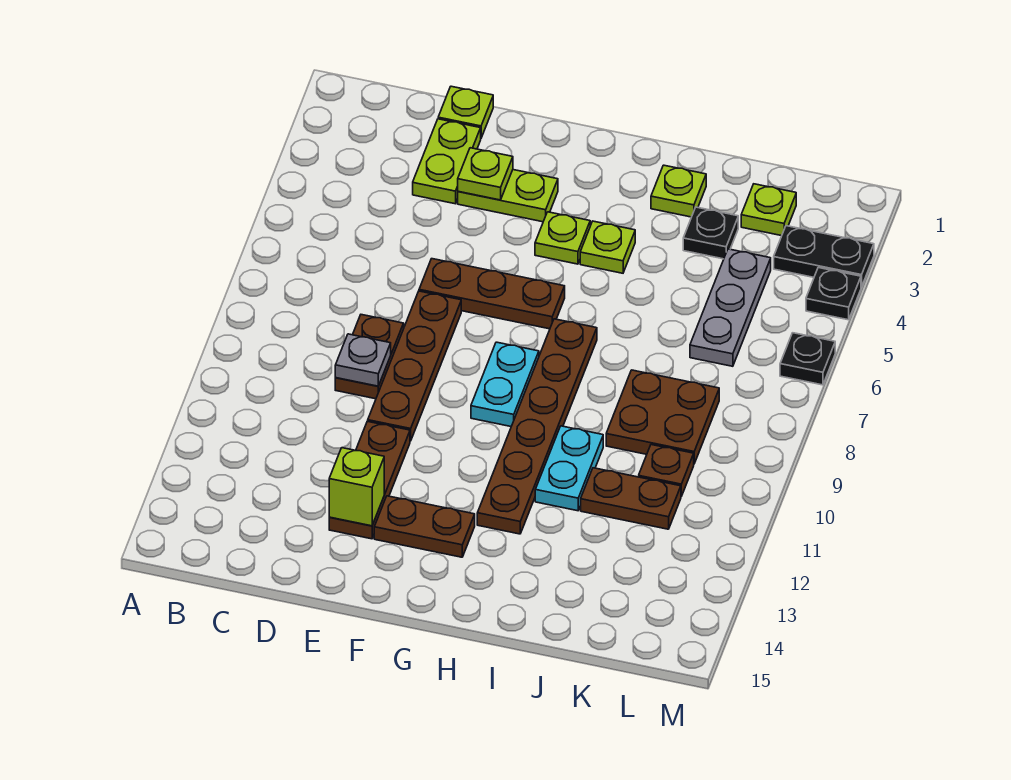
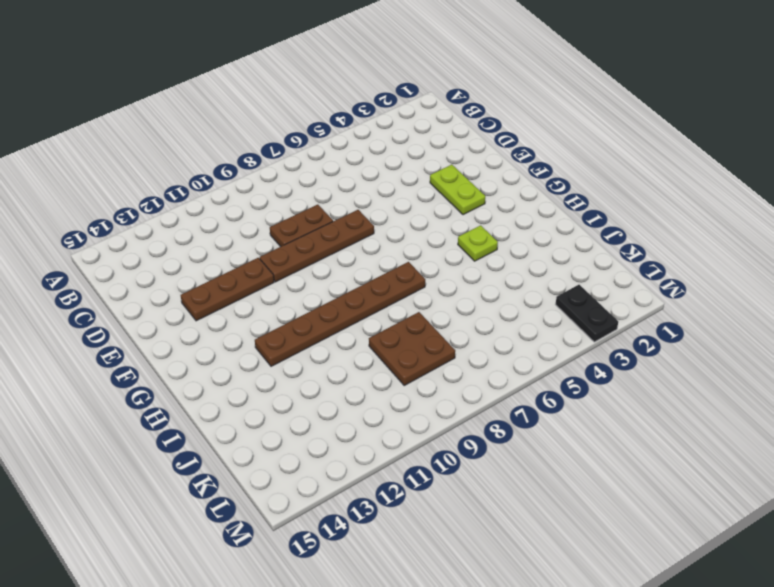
none -> lime plate D1 level 1
none -> lime plate D2:D3 level 1
none -> brown plate E6:G6 level 1

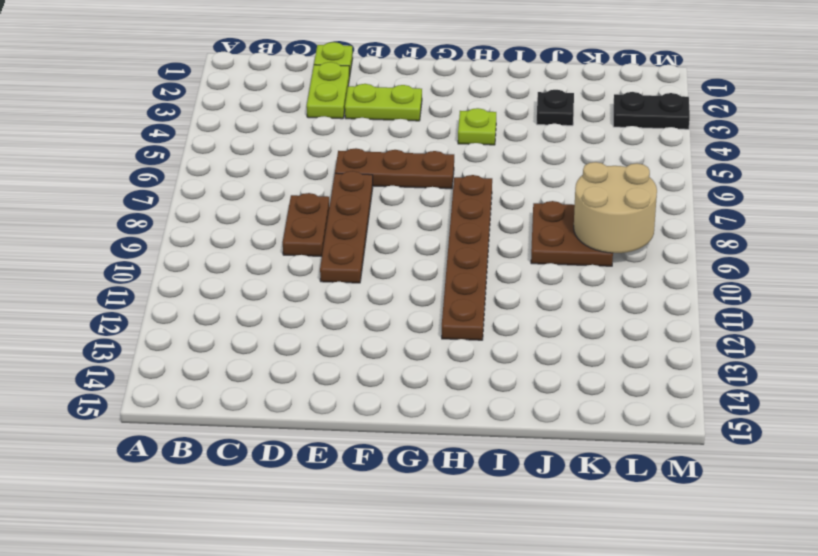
tan round brick K8:L9 level 2 -> none
none -> brown plate E11:E13 level 1
none -> brown plate F13:G13 level 1
none -> lime plate G4 level 1

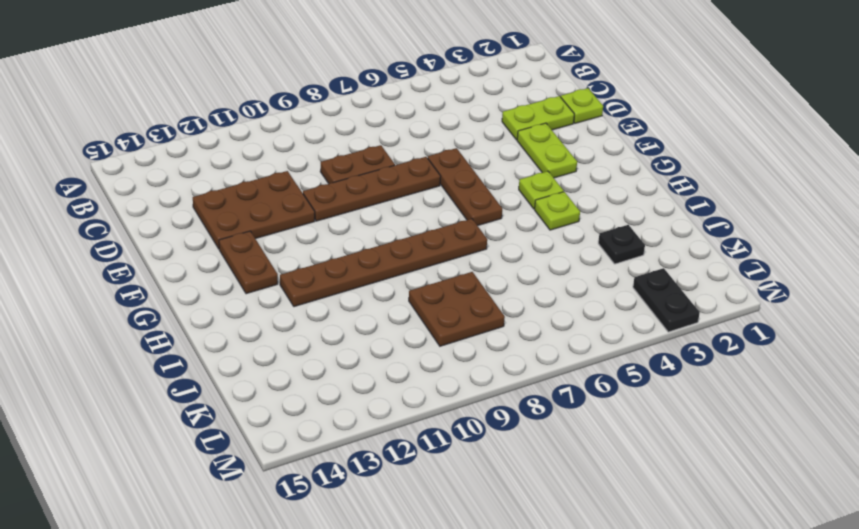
brown plate D11:E13 level 1 -> brown plate E11:E13 level 1
none -> cyan plate G8:G9 level 1
none -> lime plate I2 level 1
none -> cyan plate I10:I11 level 1

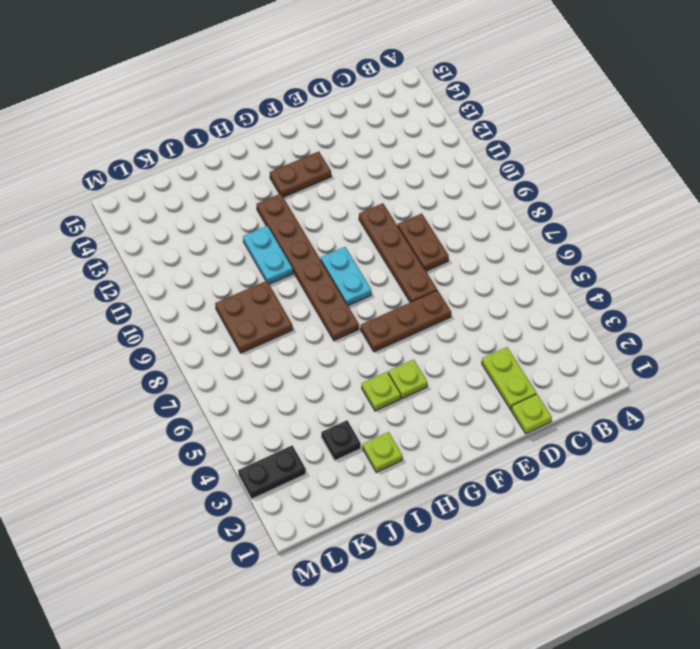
none -> lime plate E3:F3 level 1
none -> brown plate E11:E13 level 1
none -> brown plate J11:K11 level 1

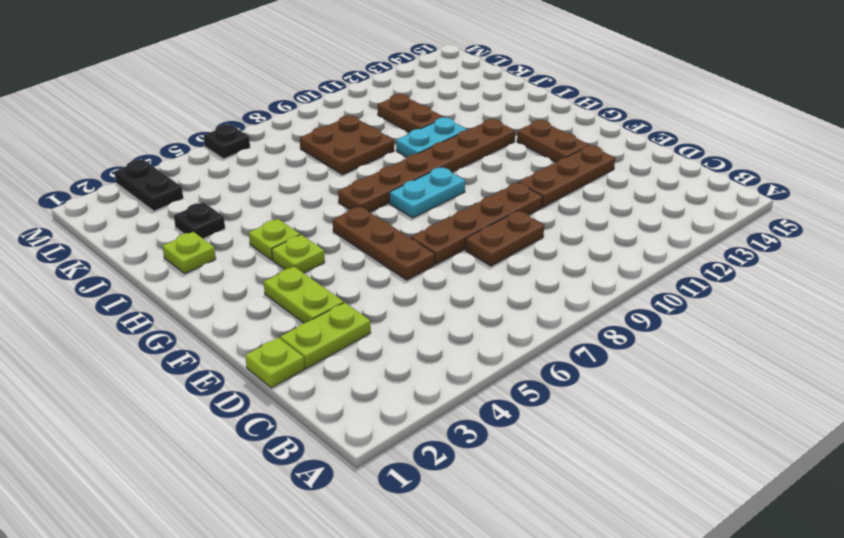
none -> lime plate K2 level 1
none -> grey plate K4:K6 level 1
none -> brown plate K10 level 1

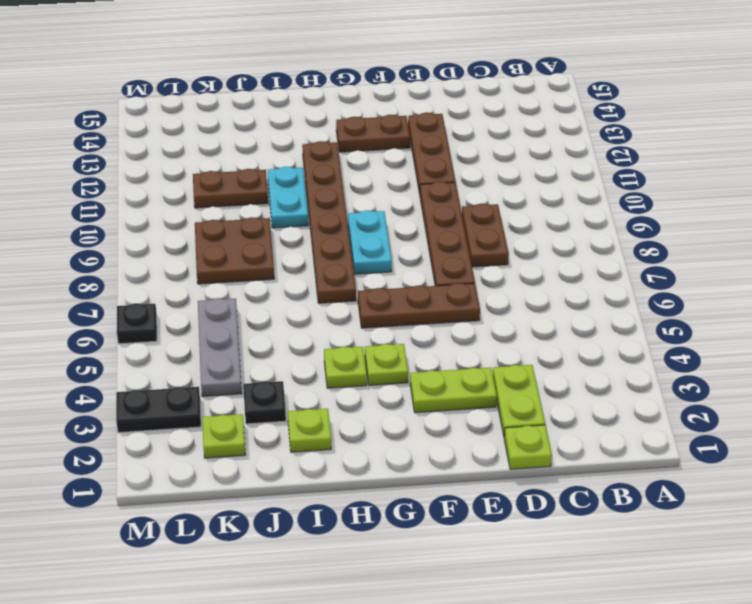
none -> brown plate K10 level 1
none -> black plate M4 level 1
none -> grey plate D9 level 2

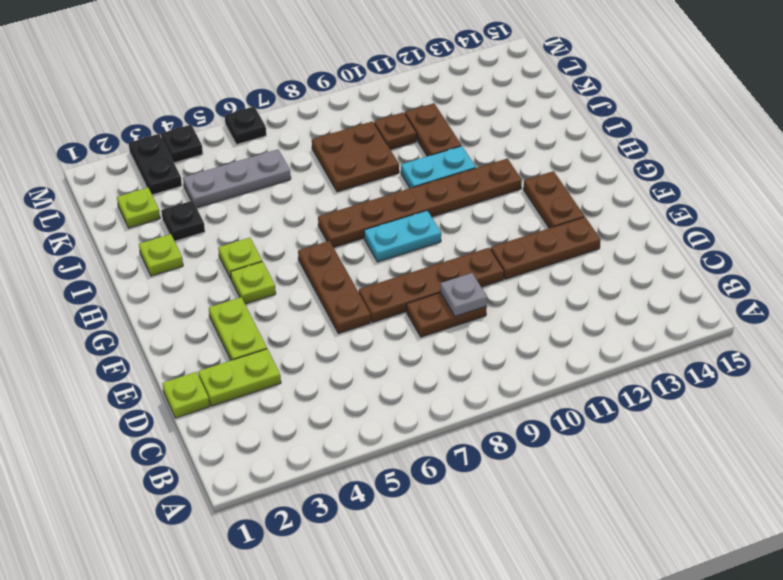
none -> lime plate E3 level 2
none -> lime brick E13 level 2

